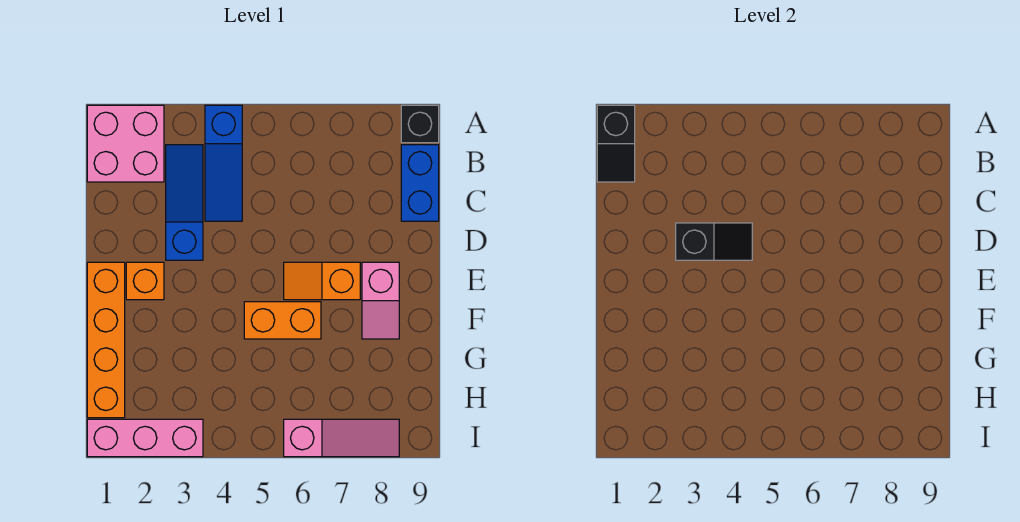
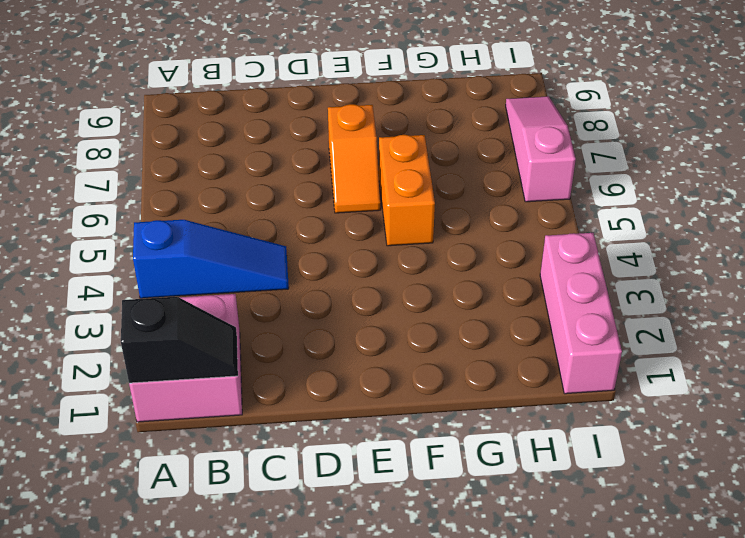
none -> black brick A9 level 1
none -> blue slope B3:D3 level 1 top D
none -> blue brick B9:C9 level 1

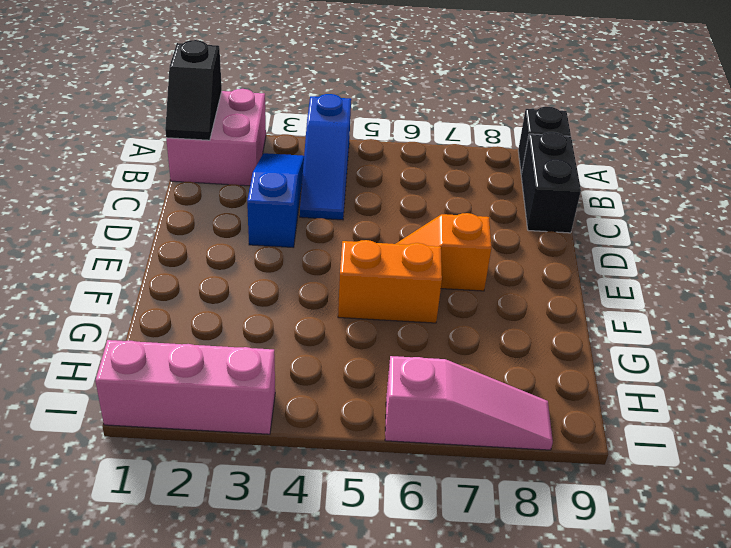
black brick B9:C9 level 1 -> blue brick B9:C9 level 1
none -> orange brick E1:H1 level 1
none -> orange brick E2 level 1
none -> pink slope E8:F8 level 1 top E

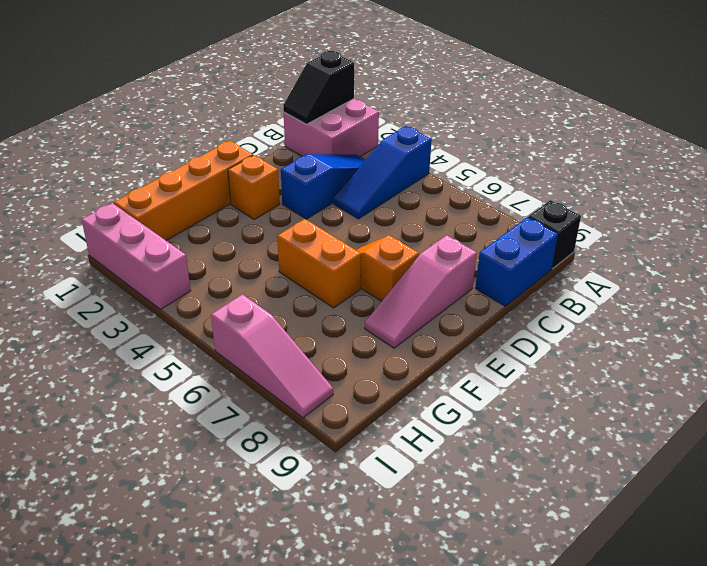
pink slope D8:F8 level 1 top D -> pink slope E8:F8 level 1 top E
none -> black slope D3:D4 level 2 top 3

